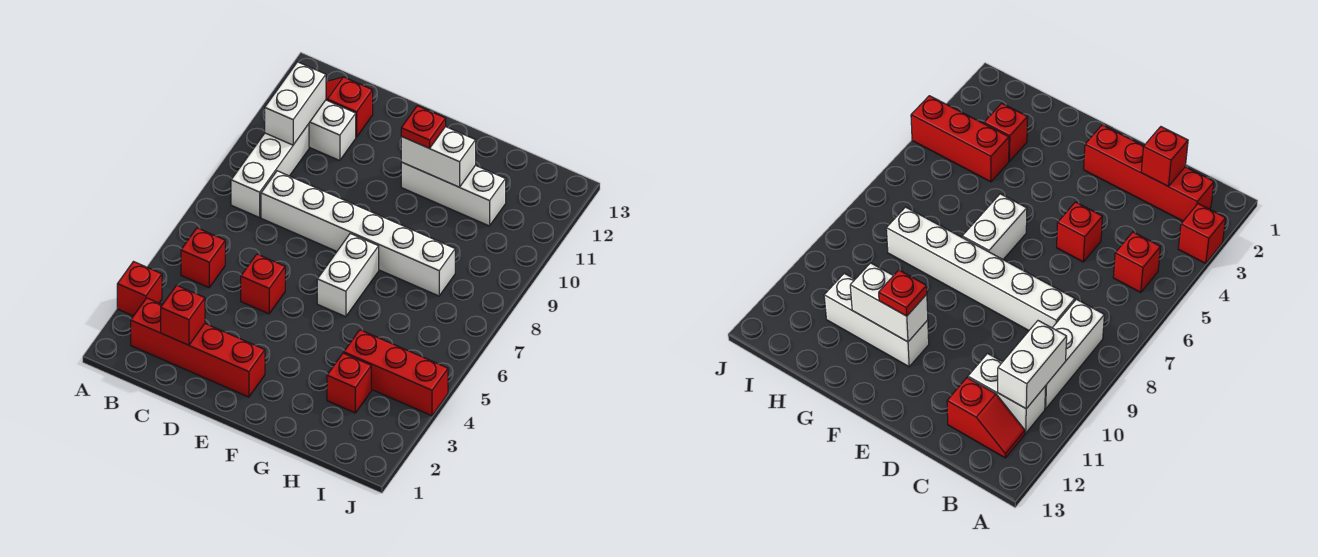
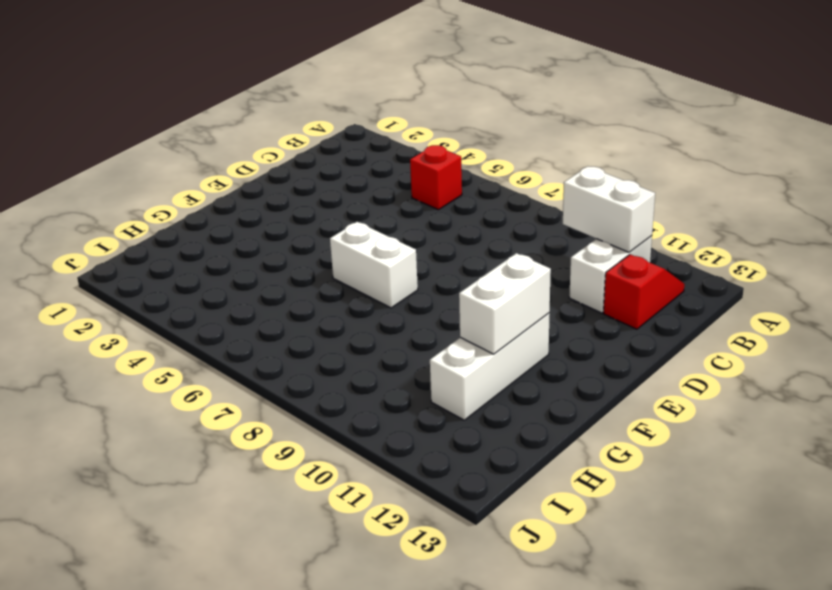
none -> red brick A3 level 1
none -> red brick B2:E2 level 1
none -> white brick B8:B10 level 1

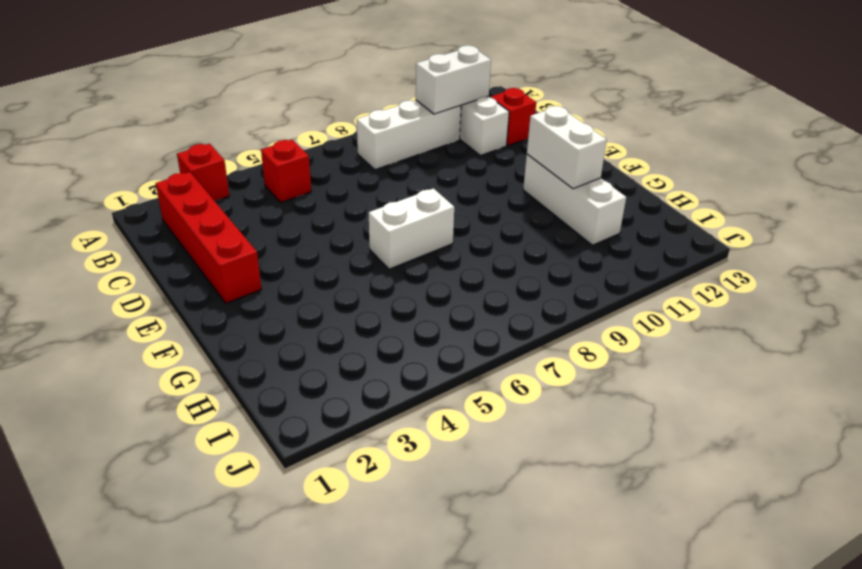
none -> white brick C8:H8 level 1
none -> red brick D5 level 1
none -> red brick H3 level 1

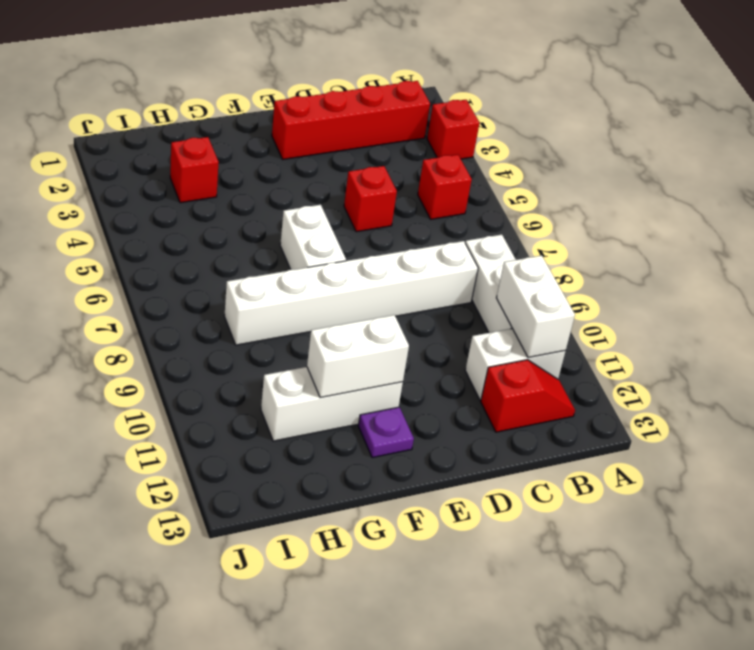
purple plate F12 level 1 -> none
none -> red brick H4:J4 level 1
none -> red brick C2 level 2
none -> red plate F11 level 3

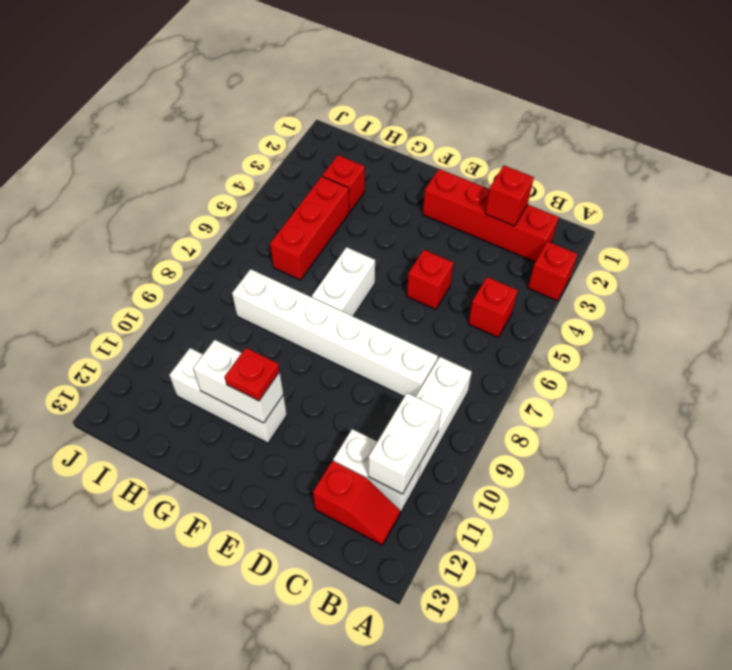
red brick H4:H6 level 1 -> red brick H4:J4 level 1

